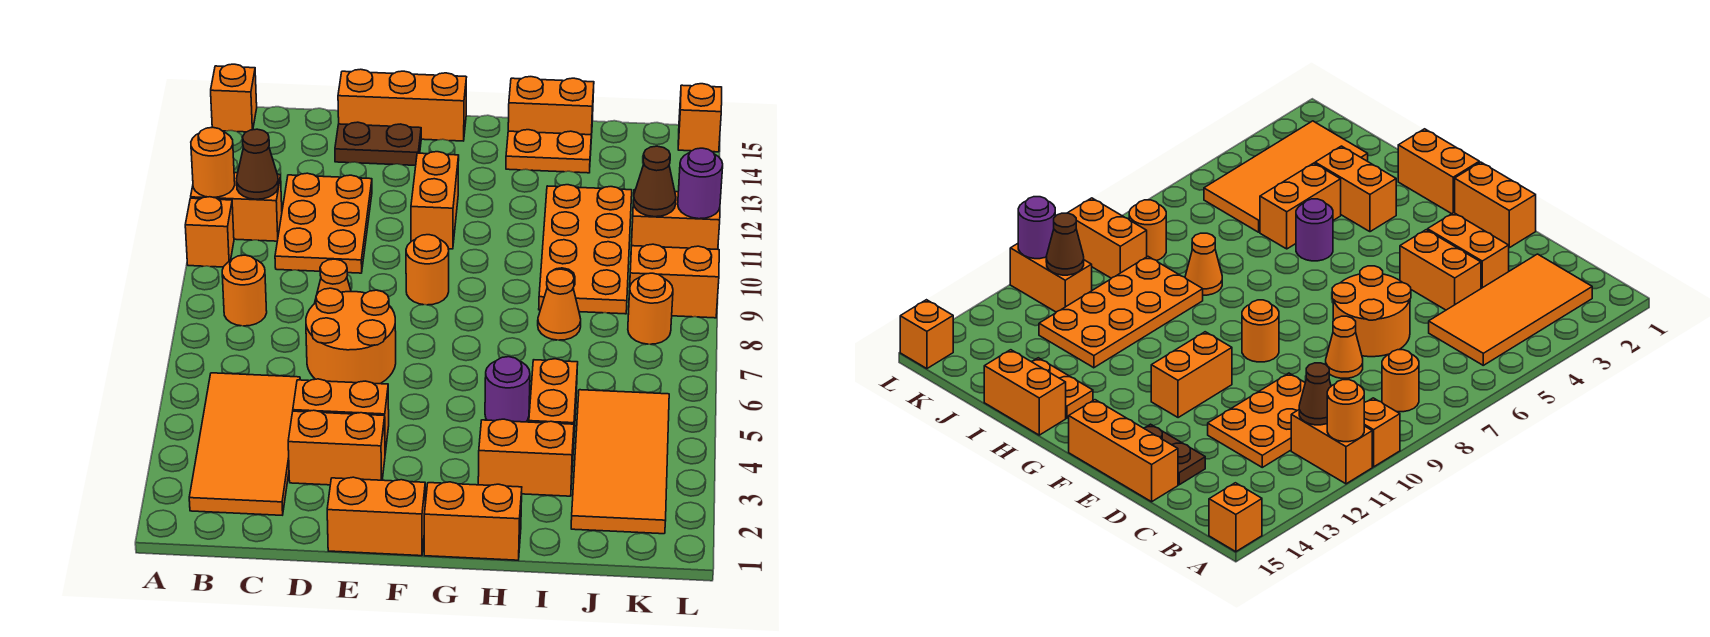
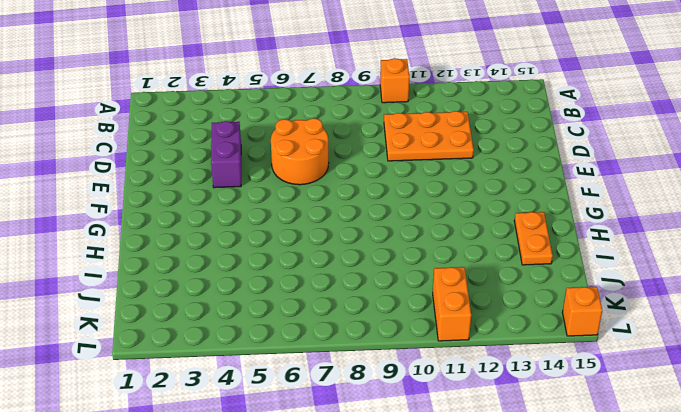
purple brick D4:E4 level 1 -> orange brick D4:E4 level 1
none -> orange brick A11:B11 level 1
none -> orange brick A15 level 1
none -> orange tile B2:C5 level 1
none -> orange round brick B8 level 1

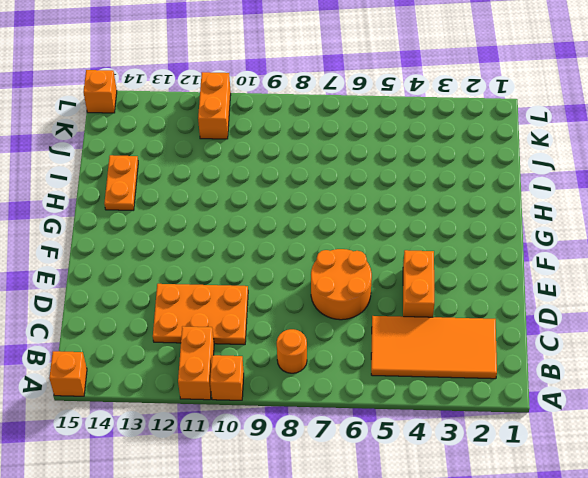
none -> orange brick D3:E3 level 1
none -> orange cone D8 level 1
none -> brown plate D14:E14 level 1
none -> orange brick D15:F15 level 1

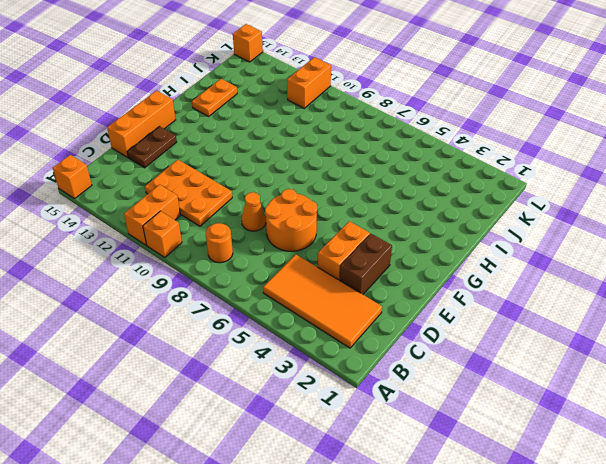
brown brick D3:E3 level 1 -> orange brick D3:E3 level 1
none -> orange brick E1:F1 level 1
none -> orange round brick F9 level 1
none -> orange brick F11:F12 level 1
none -> orange brick G1:H1 level 1

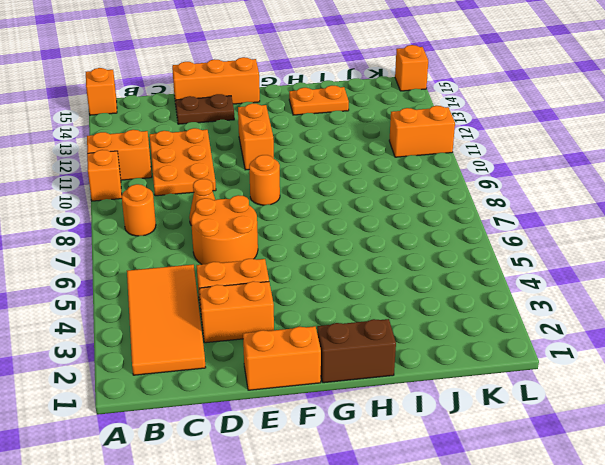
brown brick G1:H1 level 1 -> orange brick G1:H1 level 1
none -> orange brick H3:I3 level 1
none -> purple round brick H5 level 1
none -> orange brick H15:I15 level 1
none -> orange brick I4:I5 level 1

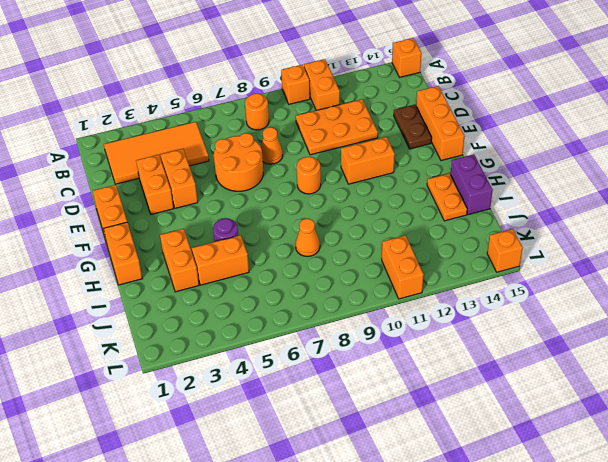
purple brick H15:I15 level 1 -> orange brick H15:I15 level 1
none -> orange plate I9:J12 level 1
none -> orange tile J2:K5 level 1
none -> orange round brick K8 level 1
none -> orange brick K9:L9 level 1

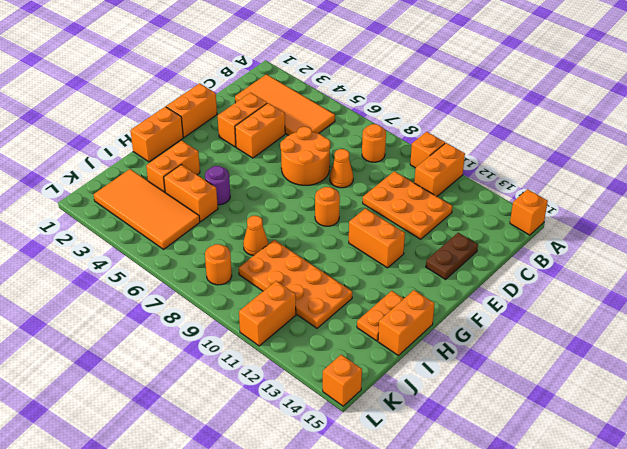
none -> orange brick D15:F15 level 1
none -> orange brick K9:L9 level 1
none -> orange round brick A11 level 2
none -> brown cone B11 level 2

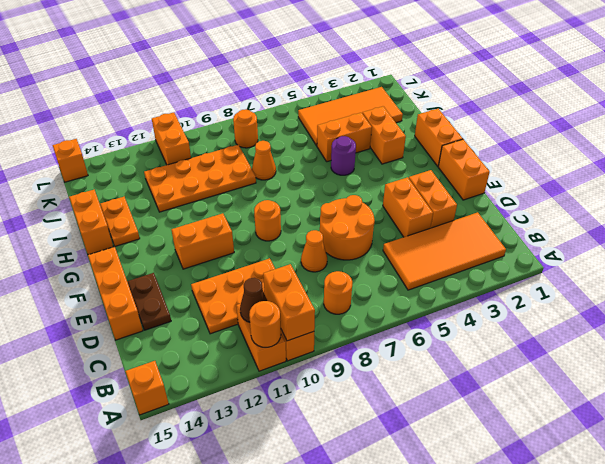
orange brick A10:B10 level 2 -> orange brick K9:L9 level 1
none -> brown cone K11 level 2
none -> purple round brick L11 level 2

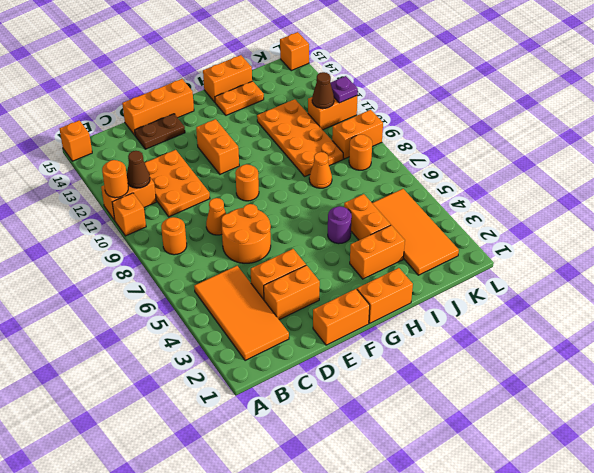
purple plate L11 level 2 -> purple round brick L11 level 2

